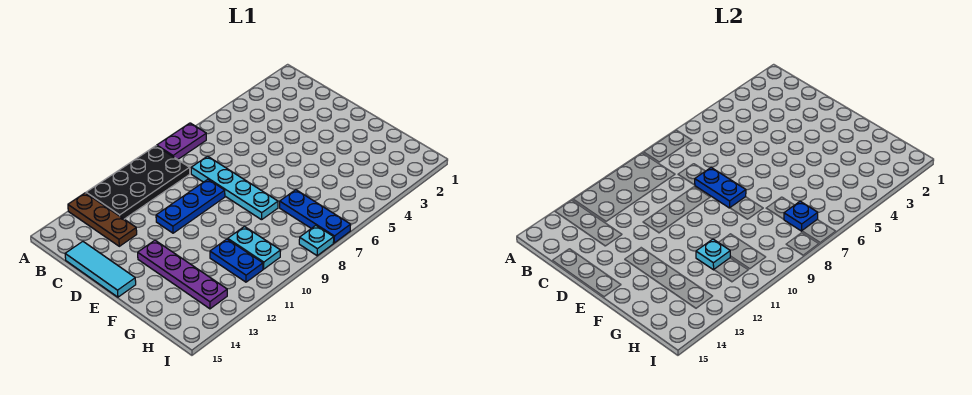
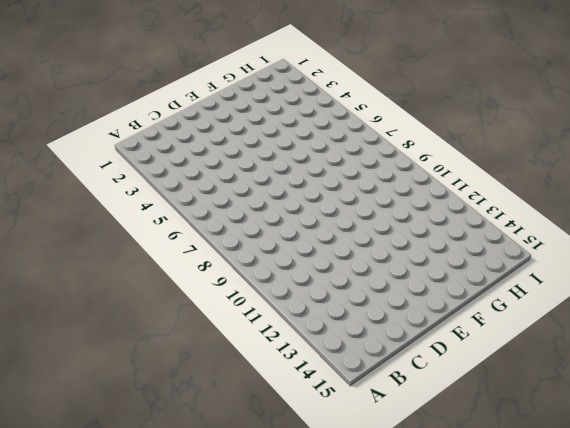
none -> purple plate A7:A8 level 1
none -> black plate A9:B12 level 1
none -> brown plate A13:C13 level 1

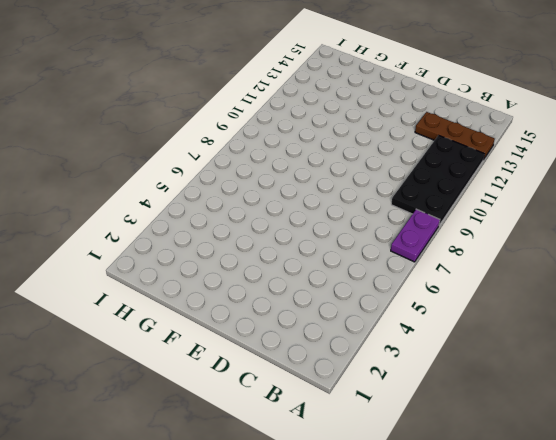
none -> cyan plate C8:F8 level 1
none -> cyan tile C15:E15 level 1
none -> blue plate D9:D11 level 1

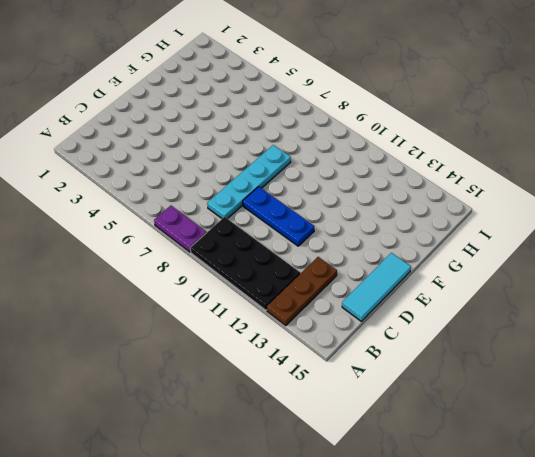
none -> purple plate E13:H13 level 1
none -> blue plate G7:I7 level 1
none -> cyan plate G10:H10 level 1

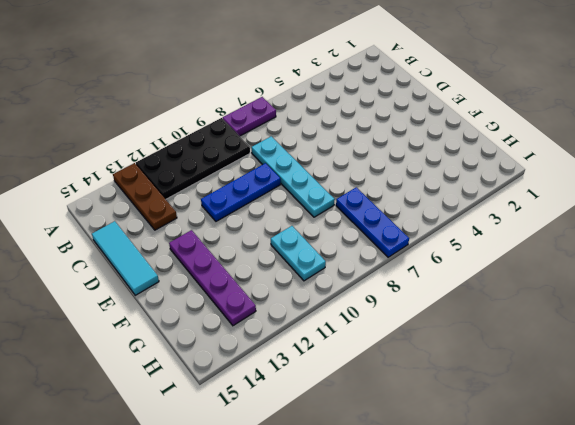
none -> blue plate G11:H11 level 1
none -> cyan plate I8 level 1
none -> blue plate D8:E8 level 2

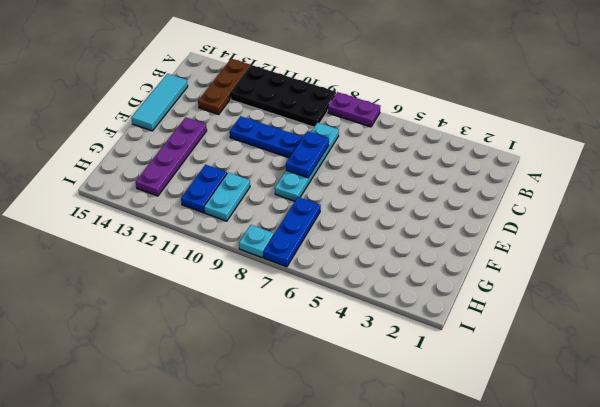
none -> cyan plate G11 level 2
none -> blue plate H7 level 2

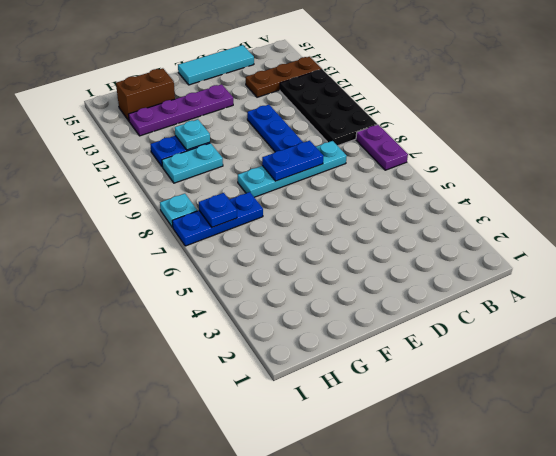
brown brick G14:H14 level 1 -> none

